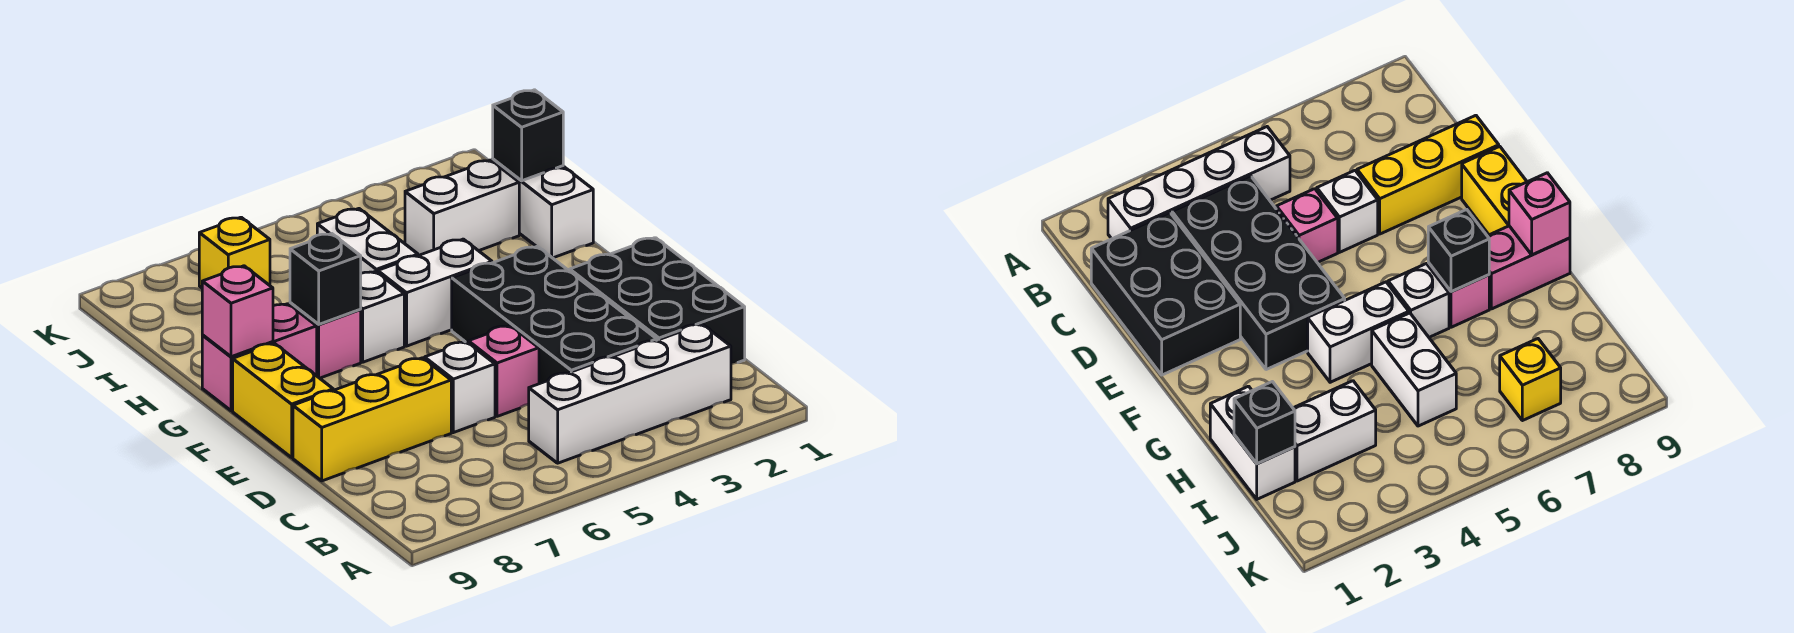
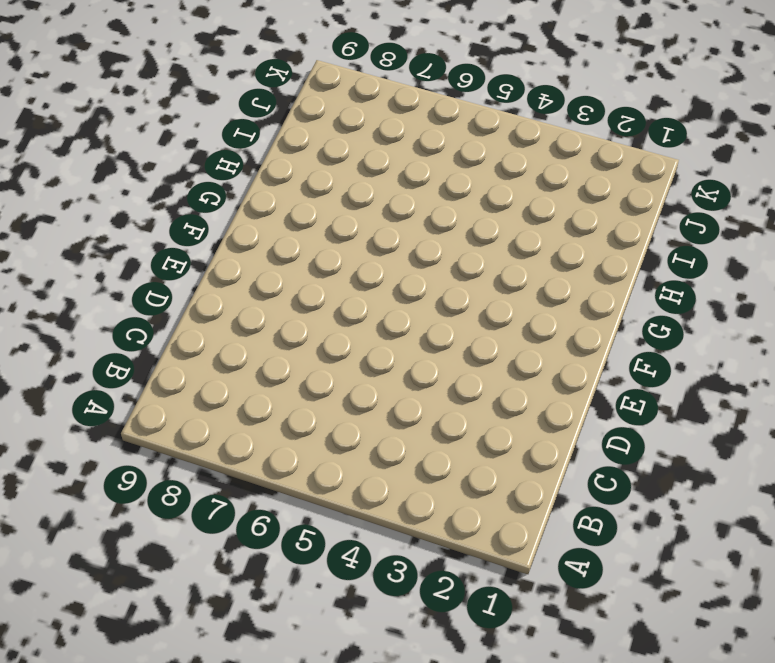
none -> white brick B2:B5 level 1
none -> black brick C1:E2 level 1
none -> black brick C3:F4 level 1

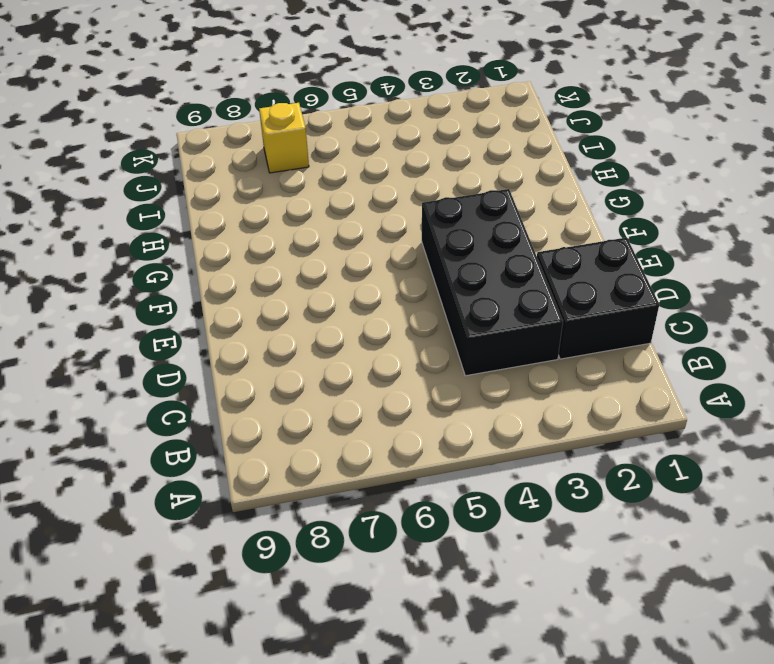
black brick C1:D2 level 1 -> black brick C1:E2 level 1
none -> white brick B2:B5 level 1
none -> pink brick D5 level 1
none -> white brick D6 level 1

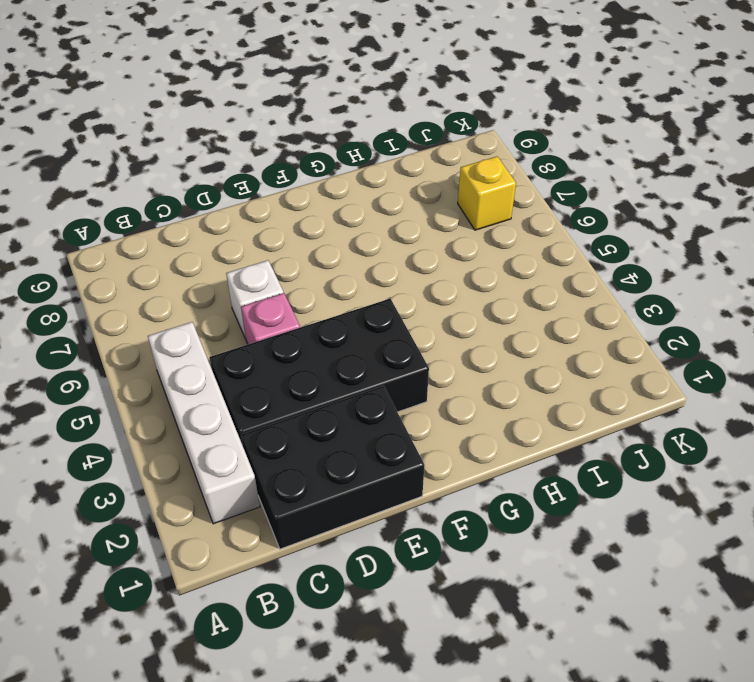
none -> yellow brick D7:D9 level 1
none -> yellow brick E9:F9 level 1
none -> white brick G4:G5 level 1

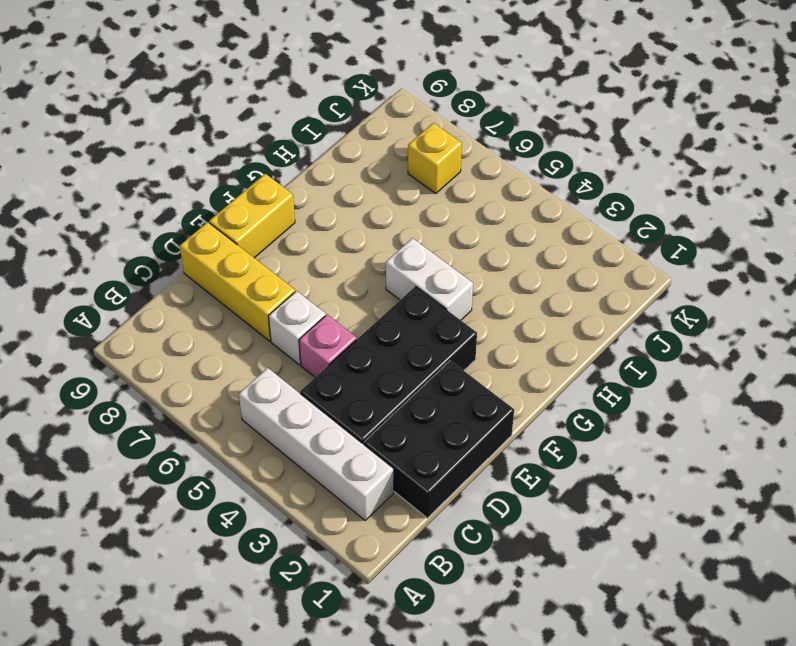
none -> white brick G6 level 1
none -> pink brick G7 level 1
none -> pink brick G8:G9 level 1

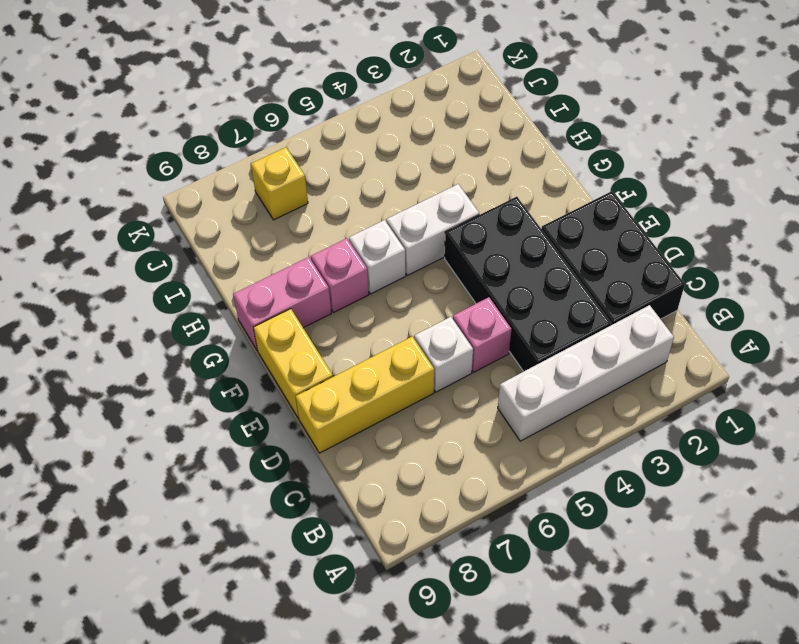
none -> white brick H1:I1 level 1
none -> white brick H5:I5 level 1
none -> white brick I2:I3 level 1

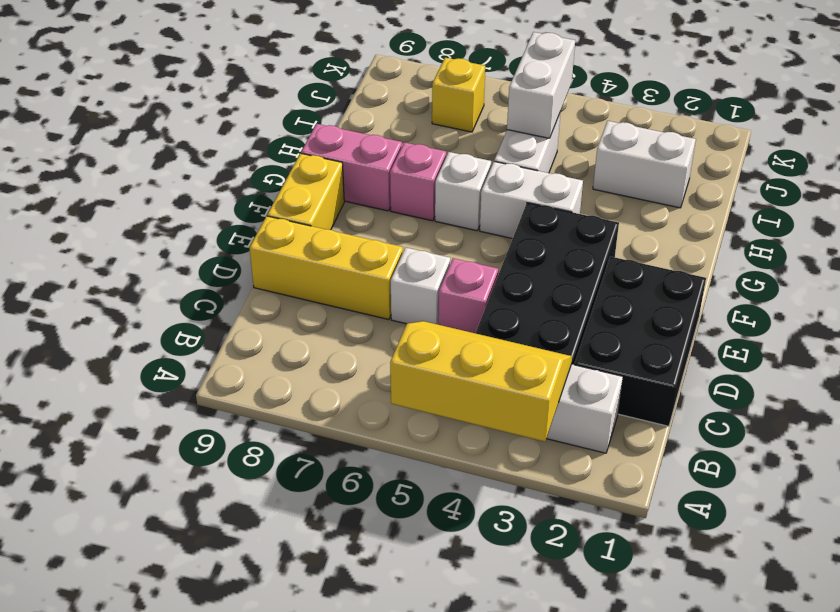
yellow slope A3:B5 level 2 top A -> none
white brick I5:J5 level 2 -> white brick H1:I1 level 1
none -> black brick G7 level 2
none -> pink brick G9 level 2
none -> black brick I1 level 2

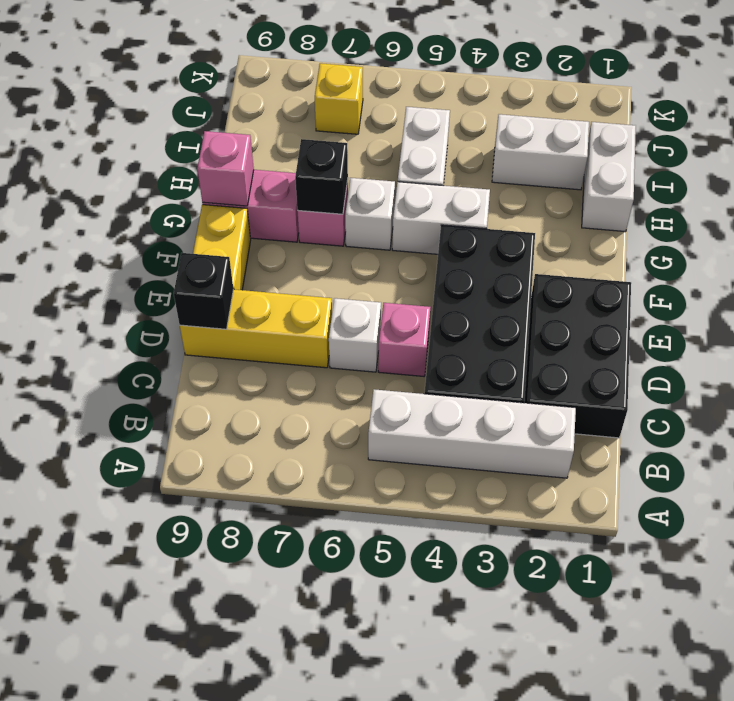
black brick D9 level 2 -> black brick I1 level 2

